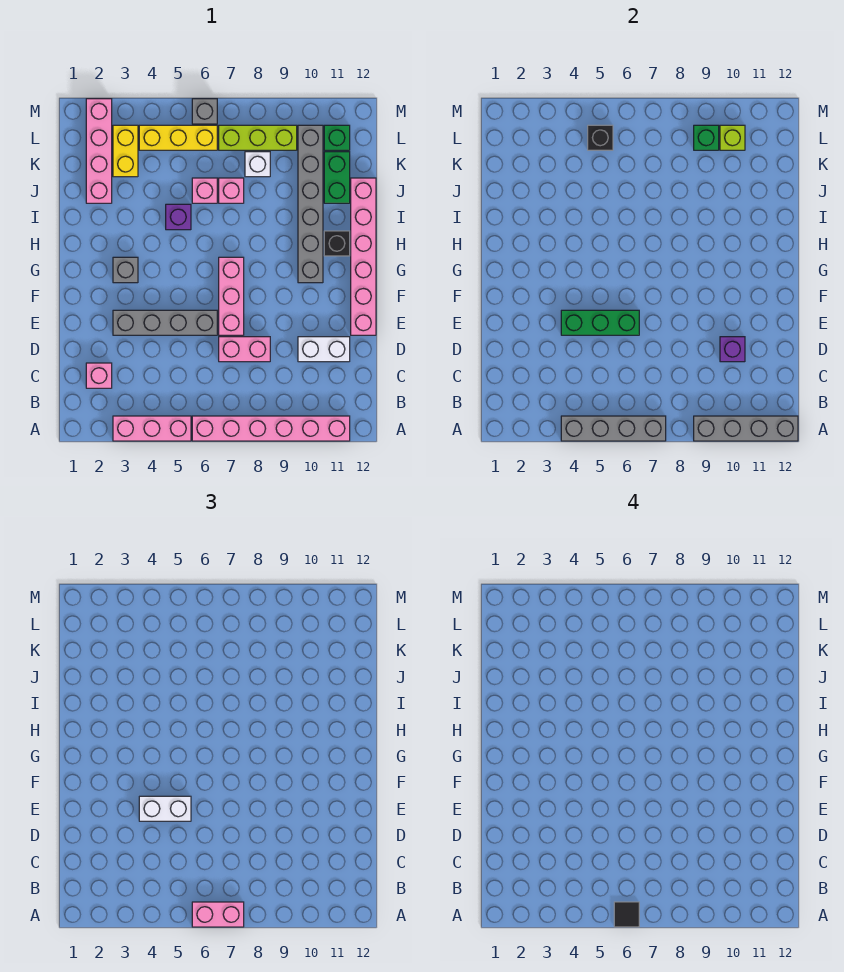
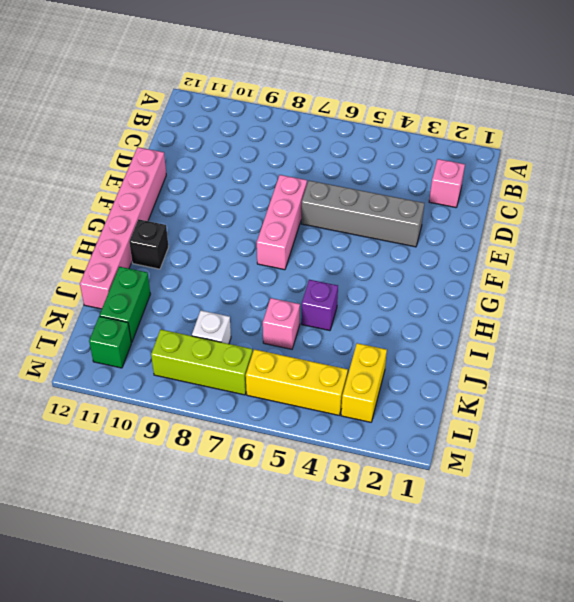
none -> pink brick A3:A5 level 1
none -> pink brick A6:A11 level 1
none -> pink brick D7:D8 level 1
none -> white brick D10:D11 level 1

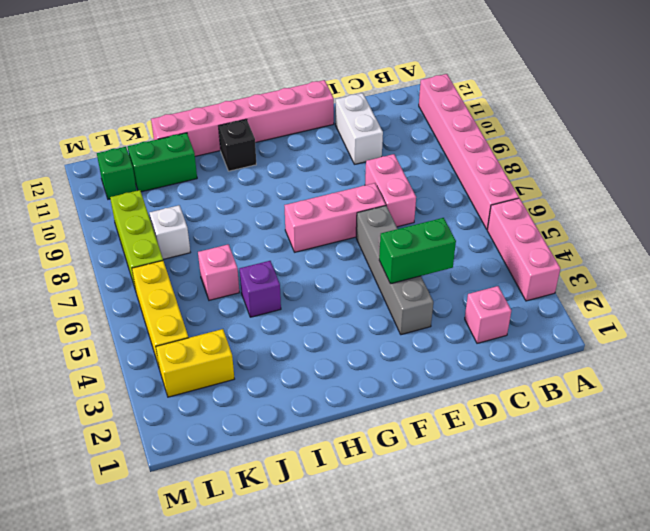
green brick D4:E4 level 2 -> green brick E4:E6 level 2
none -> grey brick G3 level 1
none -> grey brick G10:L10 level 1
none -> pink brick J2:M2 level 1
none -> pink brick J7 level 1

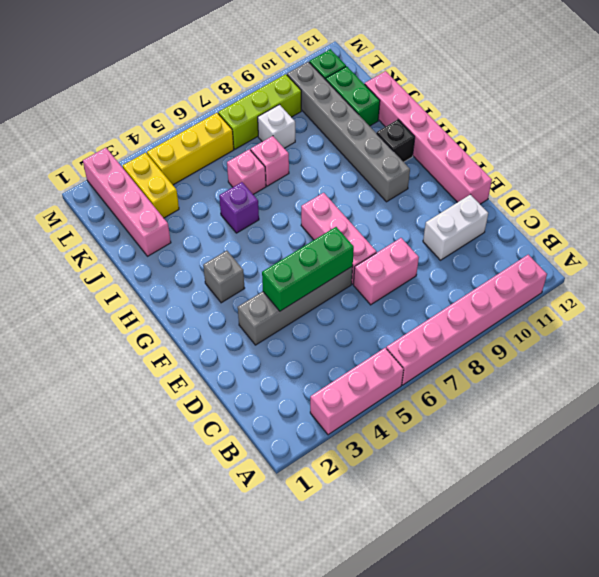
none -> pink brick C2 level 1
none -> grey brick M6 level 1
none -> grey brick A4:A7 level 2
none -> grey brick A9:A12 level 2

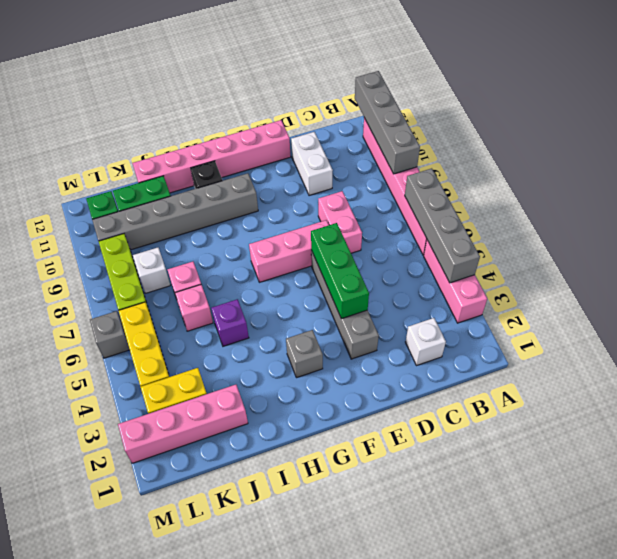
white brick C2 level 1 -> pink brick C2 level 1
none -> purple brick D10 level 2
none -> black brick L5 level 2
none -> green brick L9 level 2
none -> lime brick L10 level 2

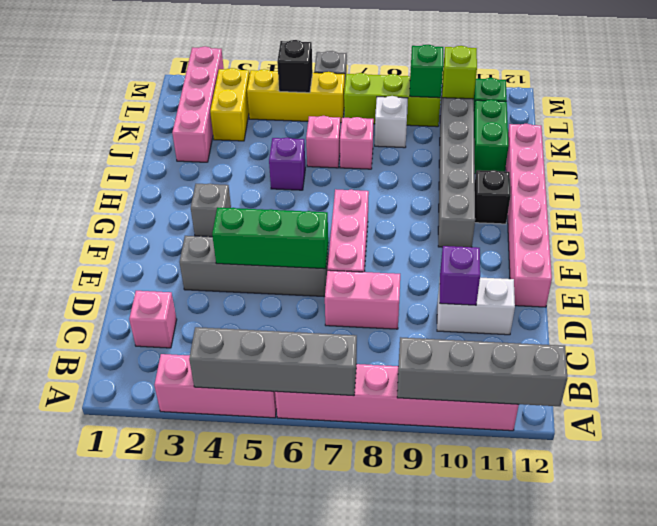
none -> pink brick A6:A7 level 3
none -> white brick E4:E5 level 3
none -> black tile A6 level 4

